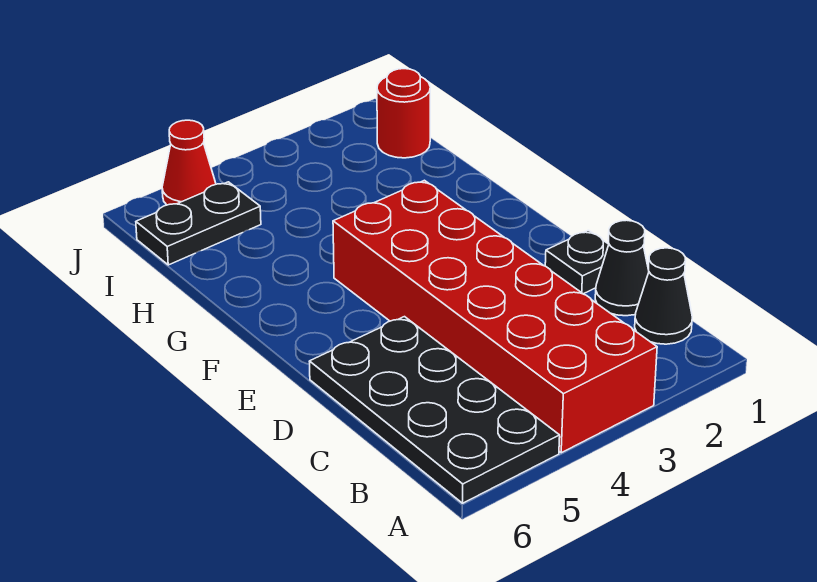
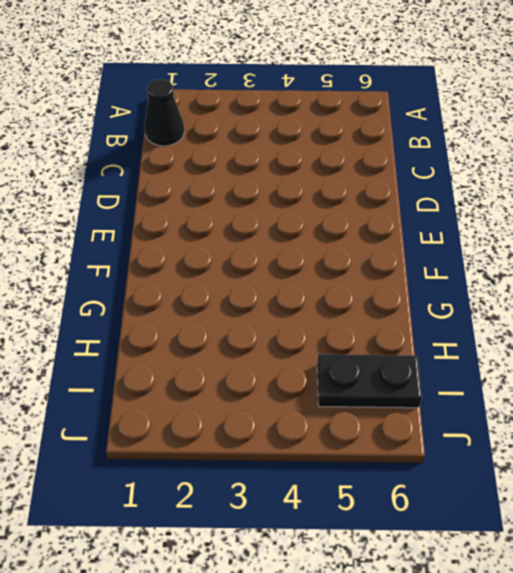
none -> red brick A3:F4 level 1
none -> black plate A5:D6 level 1

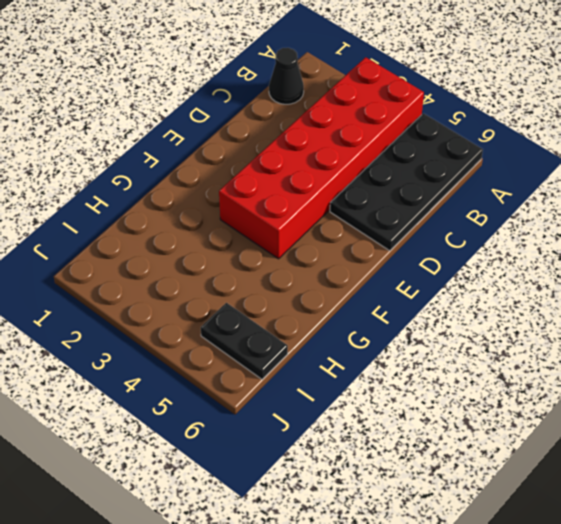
none -> black cone C1 level 1
none -> black plate D1 level 1

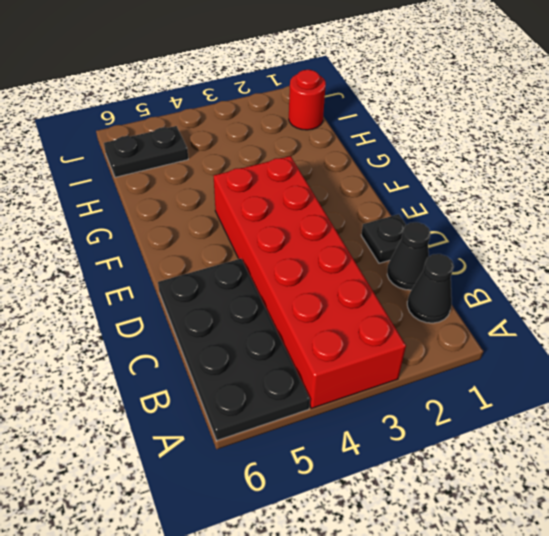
none -> red cone J5 level 1

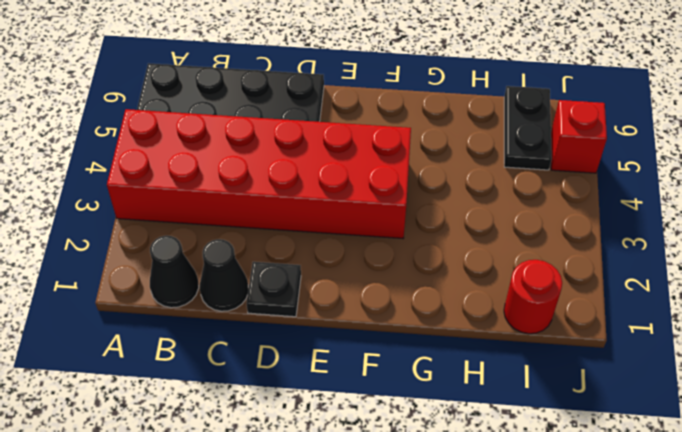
red brick J5 level 1 -> red cone J5 level 1

